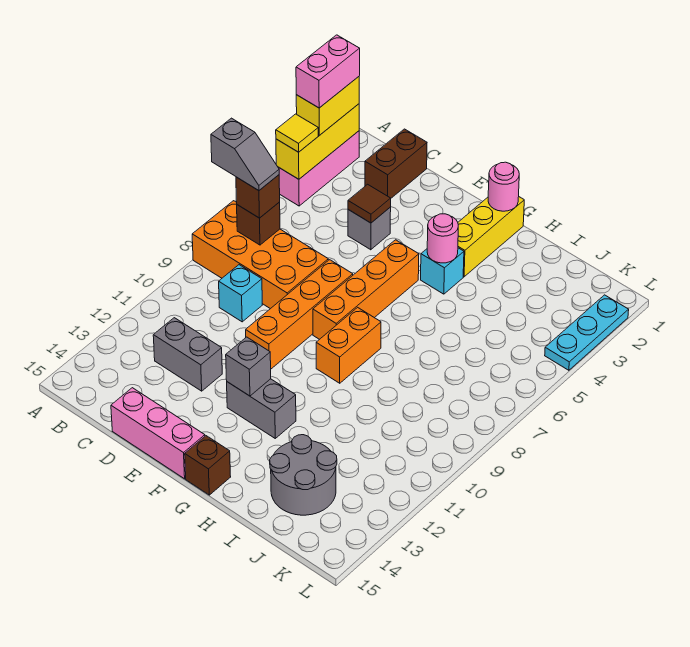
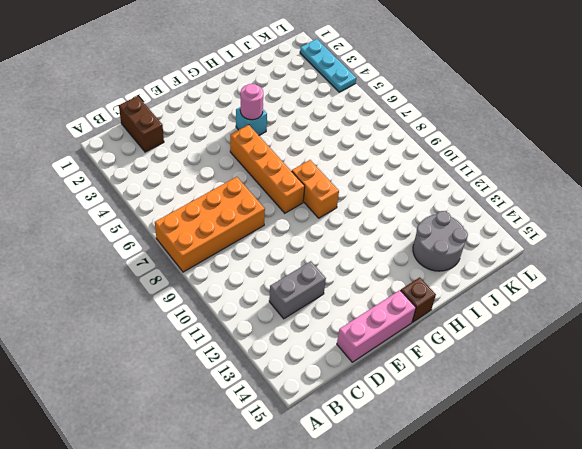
none -> pink brick A2:A4 level 1
none -> cyan brick C9 level 1
none -> grey brick D4 level 1

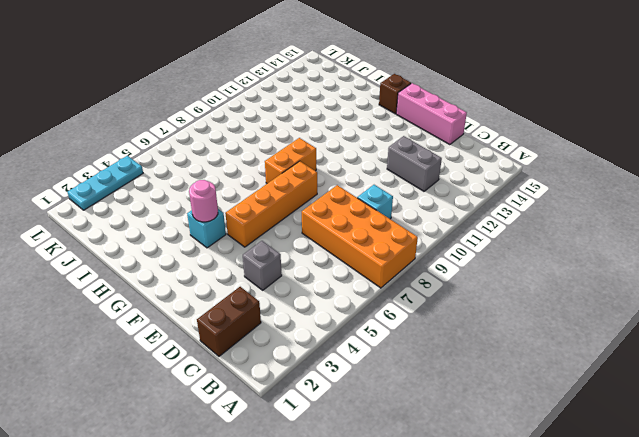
none -> pink brick A2:A4 level 1
none -> orange brick E7:E10 level 1
none -> grey brick F12:G12 level 1

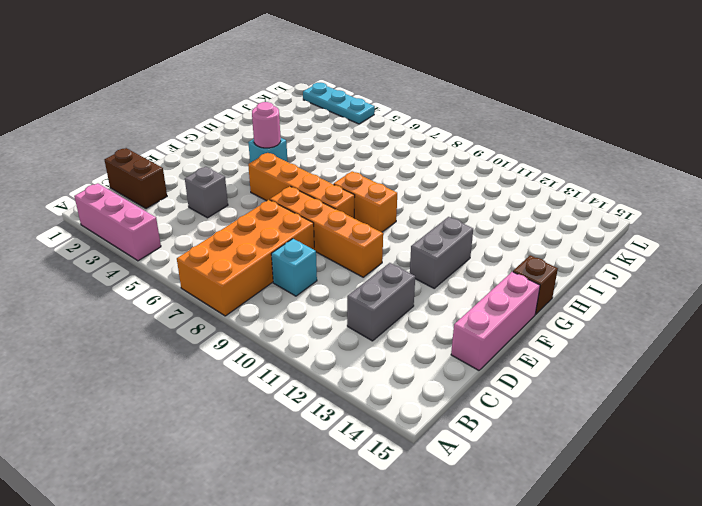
none -> yellow brick G1:G3 level 1
none -> grey round brick I13:J14 level 1
none -> yellow brick A2:A4 level 2

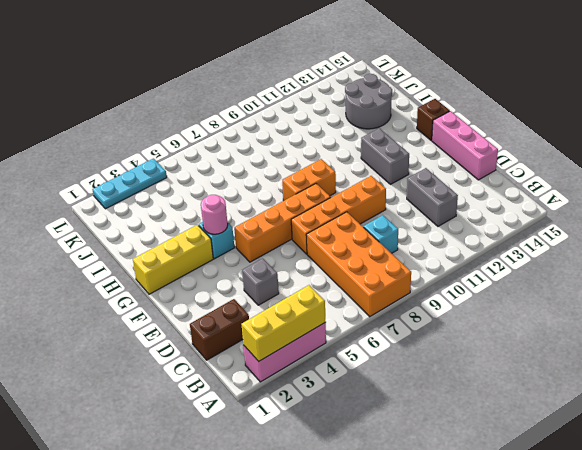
none -> brown brick B7 level 2
none -> brown tile D4 level 2
none -> grey brick F12 level 2

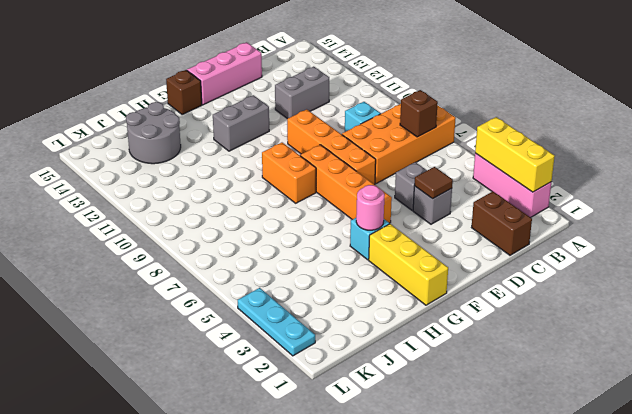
grey brick D5 level 1 -> grey brick F12 level 2
none -> pink round brick G1 level 2
none -> yellow brick A2:A3 level 3
none -> yellow tile A4 level 3

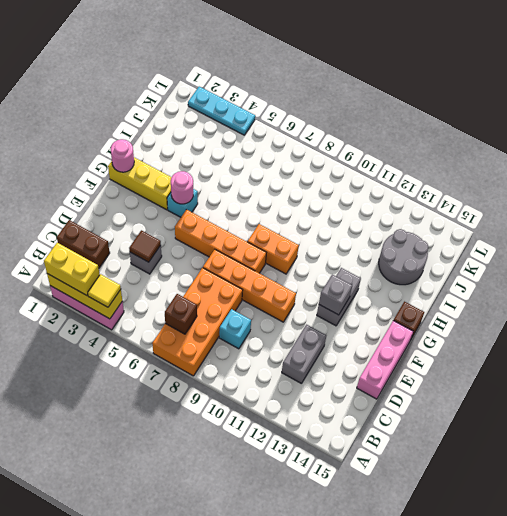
none -> brown brick B7 level 3
none -> pink brick A2:A3 level 4
none -> grey slope A7:B7 level 4 top A

